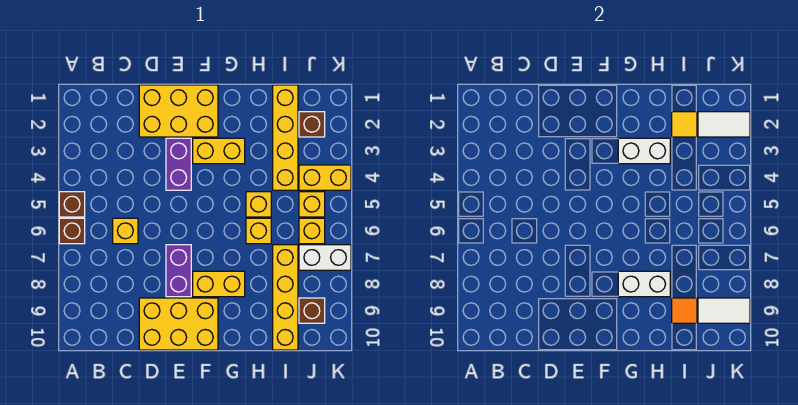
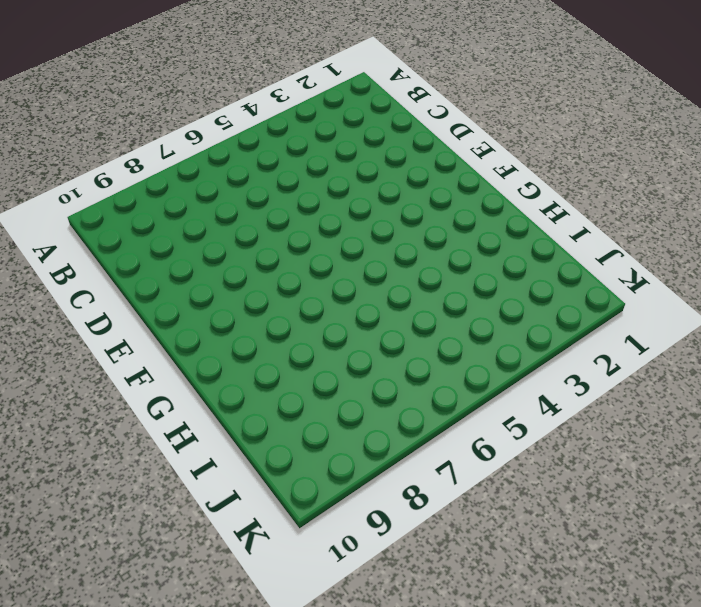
none -> brown brick A5 level 1
none -> brown brick A6 level 1
none -> yellow brick C6 level 1

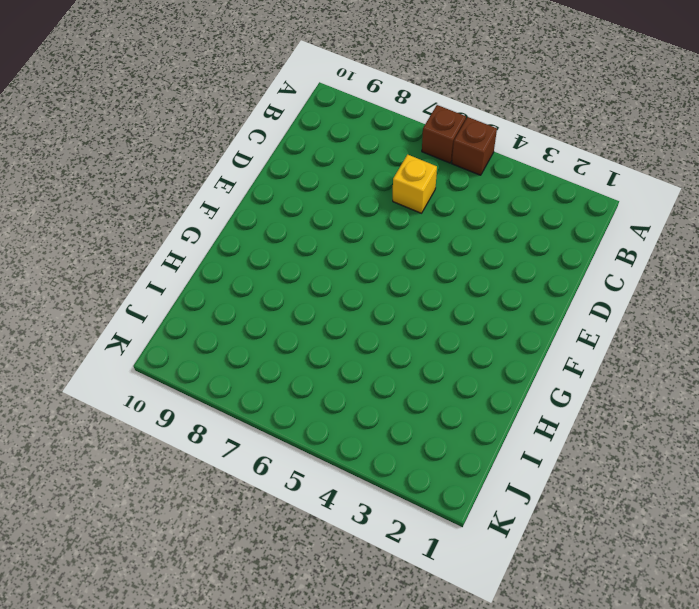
none -> yellow brick D1:F2 level 1
none -> yellow brick D9:F10 level 1
none -> purple brick E3:E4 level 1

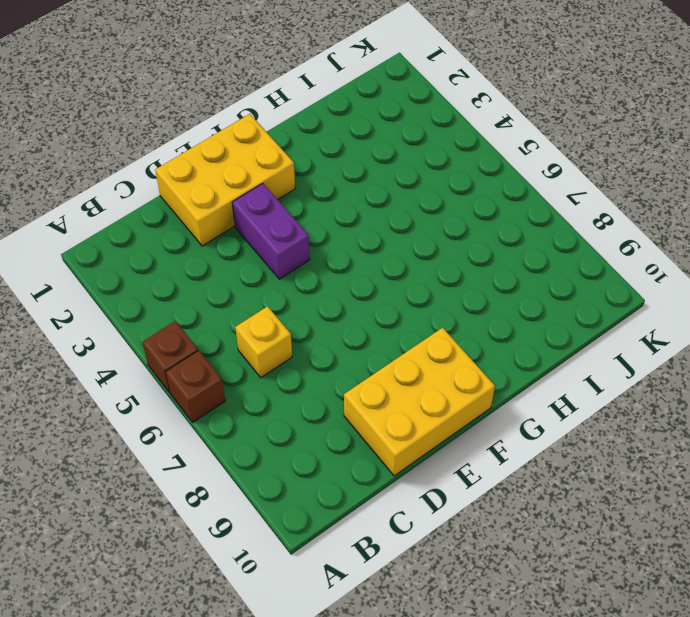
none -> purple brick E7:E8 level 1
none -> yellow brick F3:G3 level 1
none -> yellow brick F8:G8 level 1

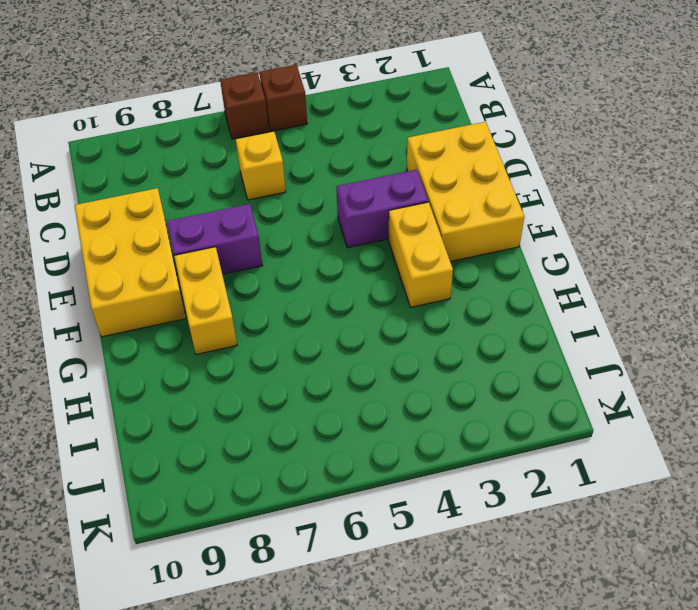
none -> yellow brick H5 level 1
none -> yellow brick H6 level 1
none -> yellow brick I1:I4 level 1

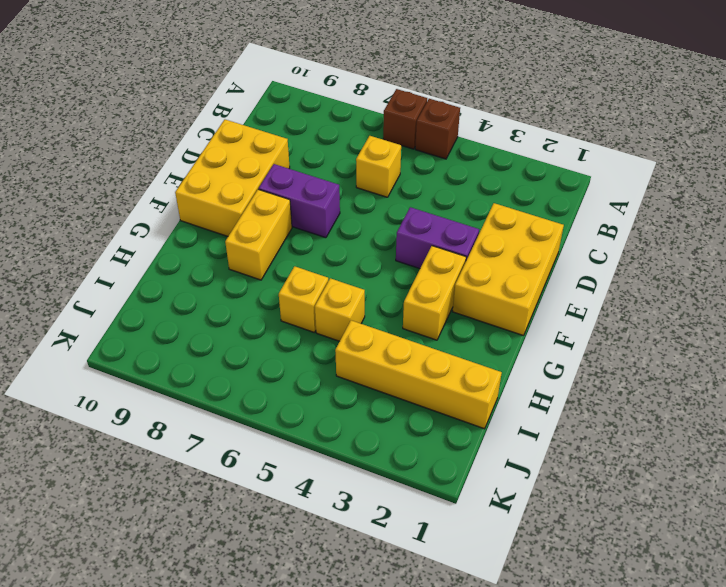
none -> yellow brick I7:I10 level 1
none -> brown brick J2 level 1
none -> yellow brick J4:K4 level 1

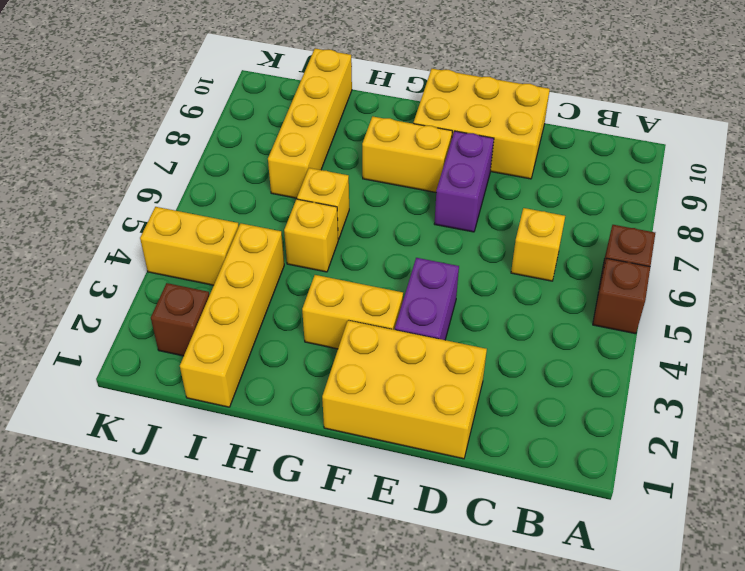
none -> yellow brick J5 level 1
none -> yellow brick J6 level 1
none -> white brick J7:K7 level 1

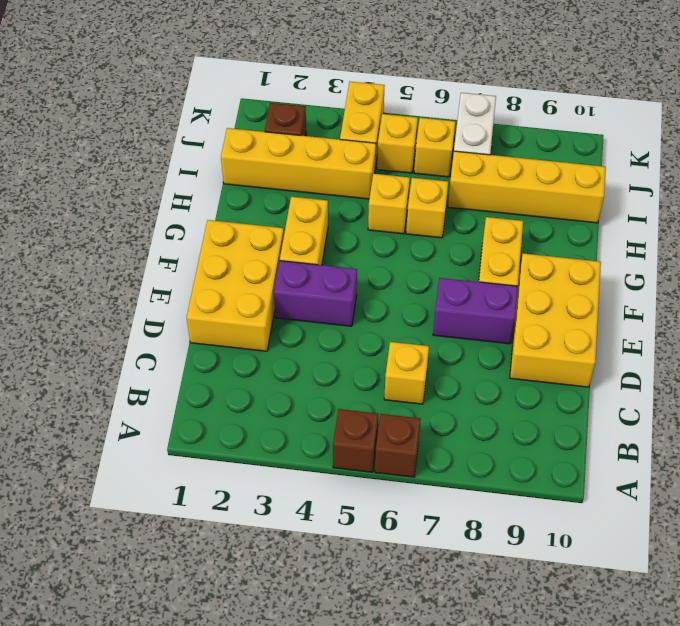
none -> brown brick J9 level 1
none -> white brick G3:H3 level 2
none -> white brick G8:H8 level 2

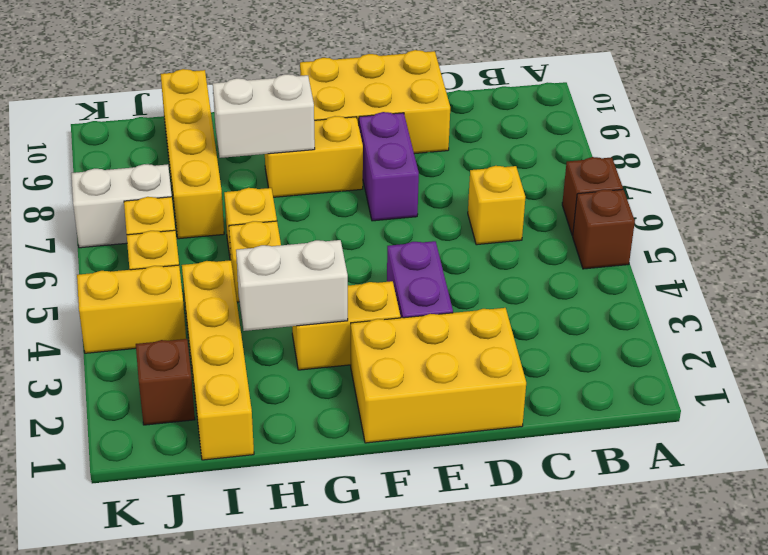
none -> brown brick J9 level 1
none -> yellow tile I2 level 2
none -> orange tile I9 level 2

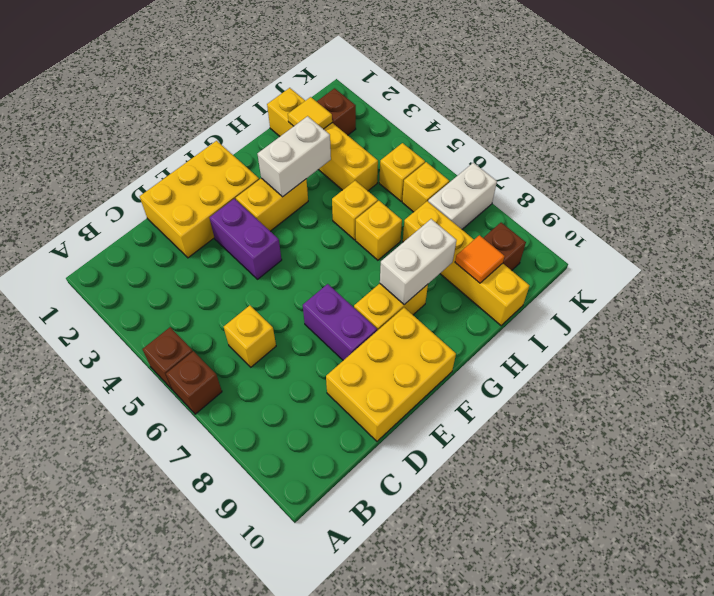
none -> yellow brick J4:K4 level 1
none -> white tile J2:K2 level 2
none -> white tile J9:K9 level 2

